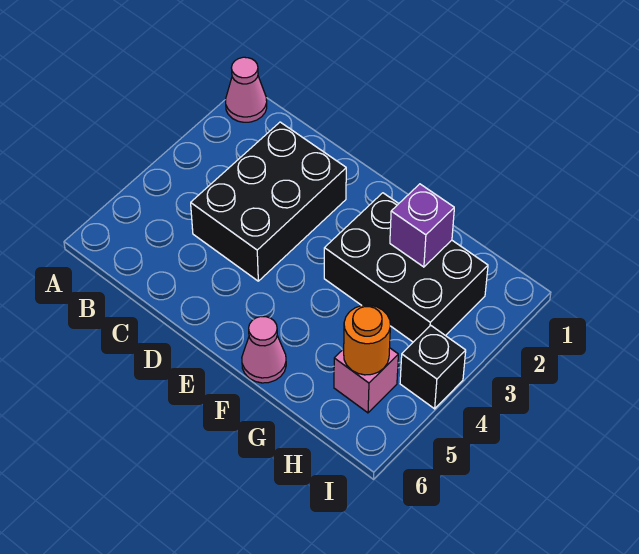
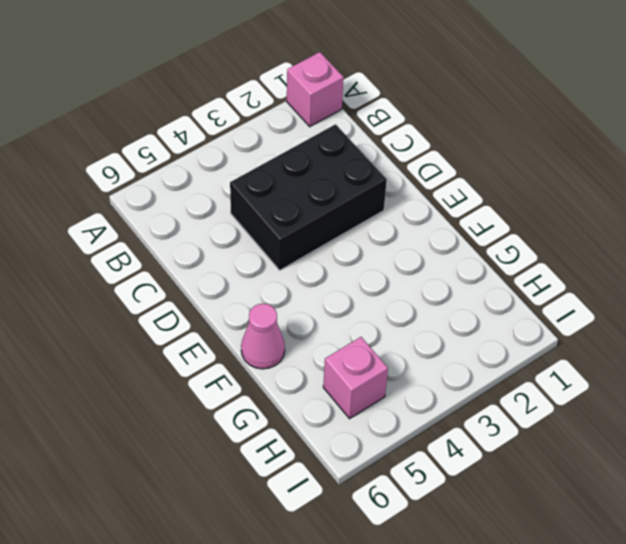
pink brick A1 level 1 -> pink cone A1 level 1
none -> black brick F2:H3 level 1
none -> black brick I4 level 1

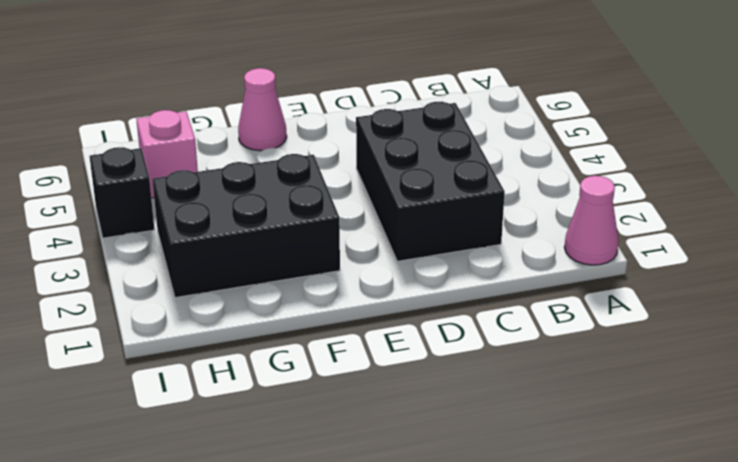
none -> purple brick G2 level 2
none -> orange round brick H5 level 2

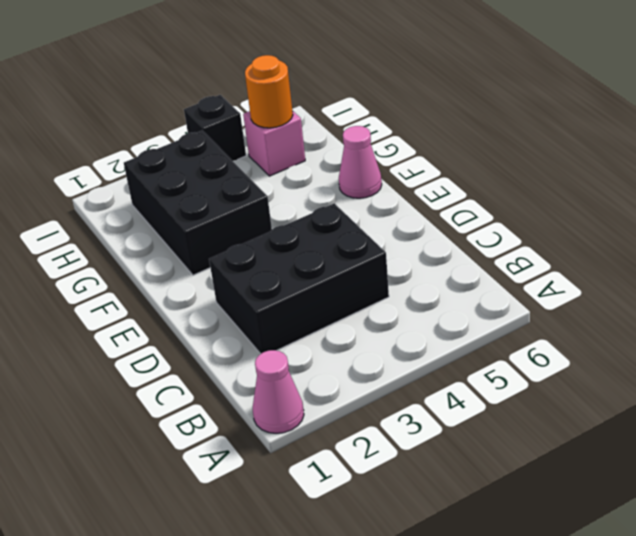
none -> purple brick G2 level 2

